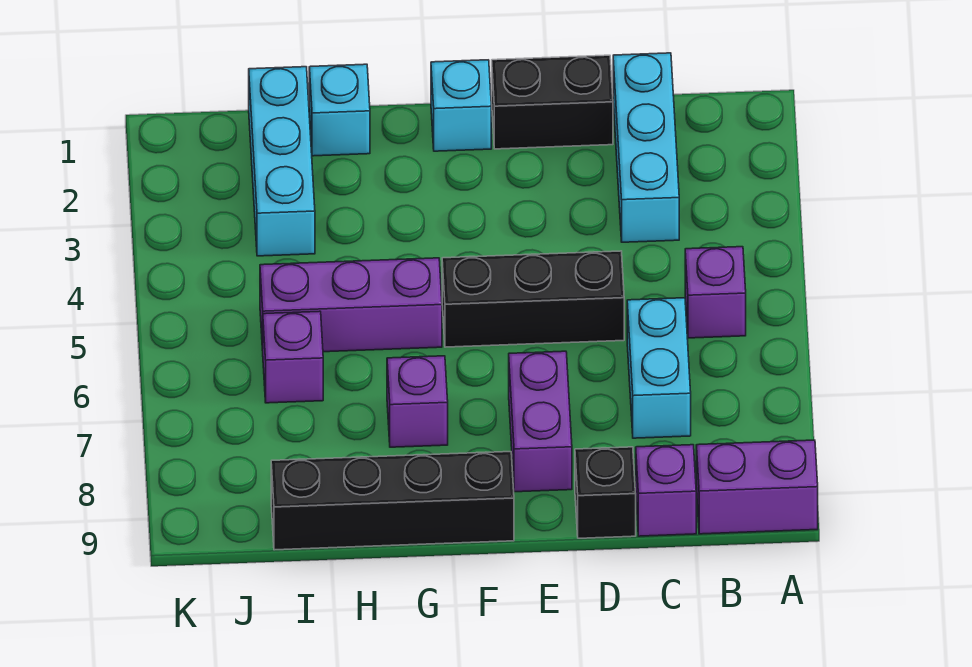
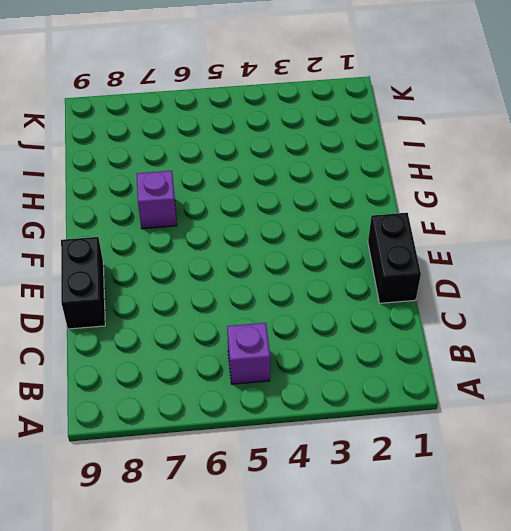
black brick D9:E9 level 1 -> black brick D9 level 1
none -> purple brick A9:B9 level 1
none -> cyan brick C1:C3 level 1
none -> cyan brick C6:C7 level 1

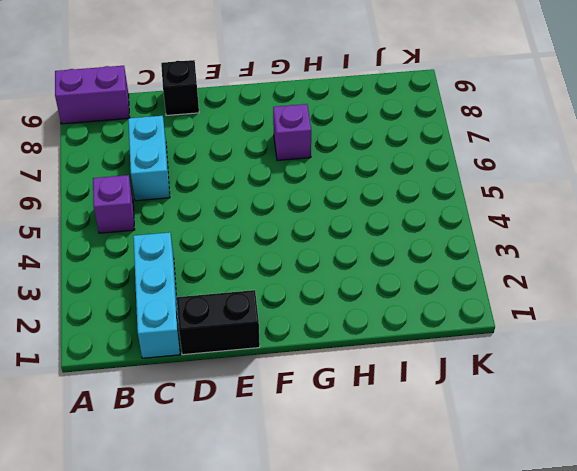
none -> purple brick C9 level 1
none -> black brick D5:F5 level 1
none -> purple brick E7:E8 level 1

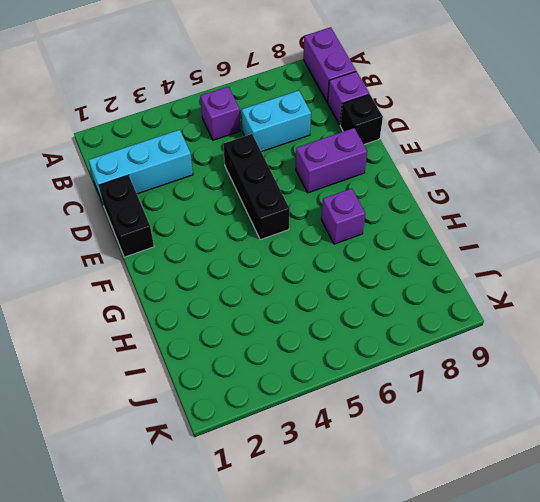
none -> cyan brick F1 level 1
none -> black brick F9:I9 level 1
none -> purple brick G5:I5 level 1

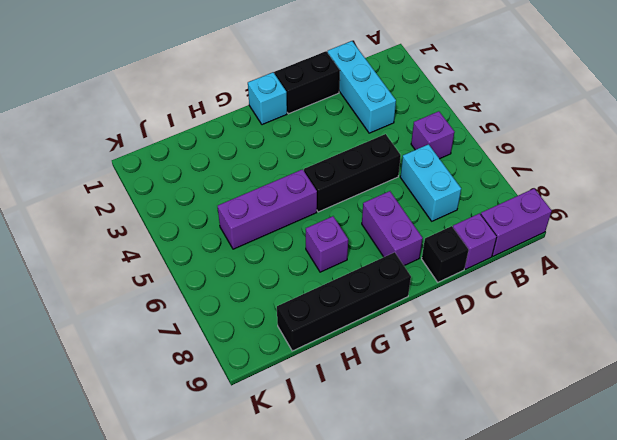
none -> cyan brick H1 level 1
none -> cyan brick I1:I3 level 1
none -> purple brick I6 level 1

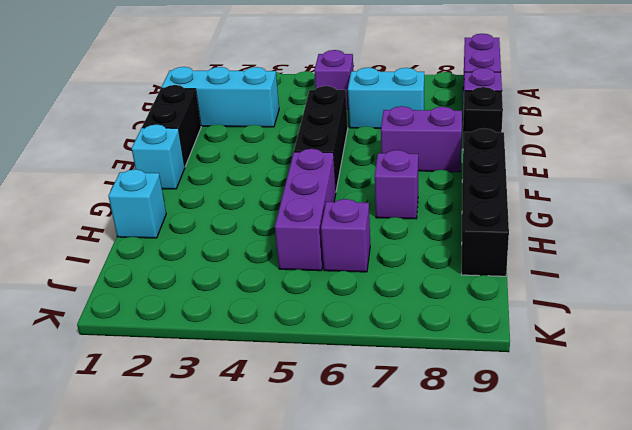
none -> cyan brick I1:I3 level 1

